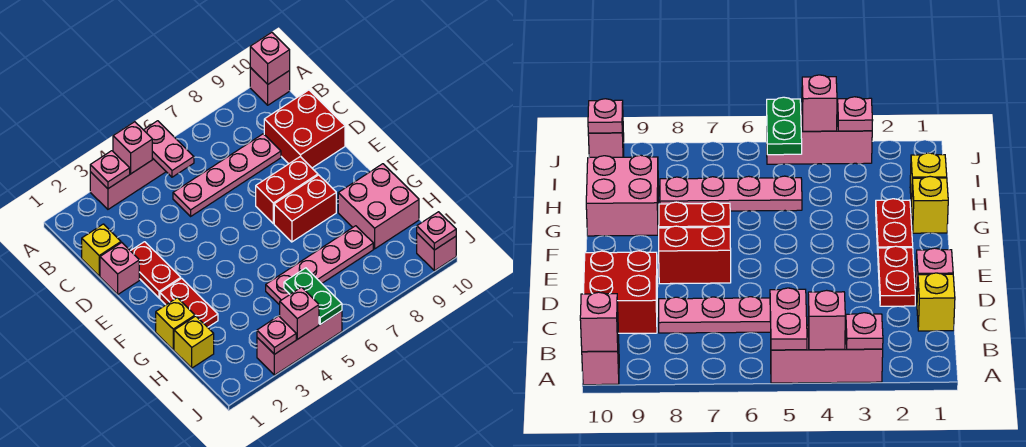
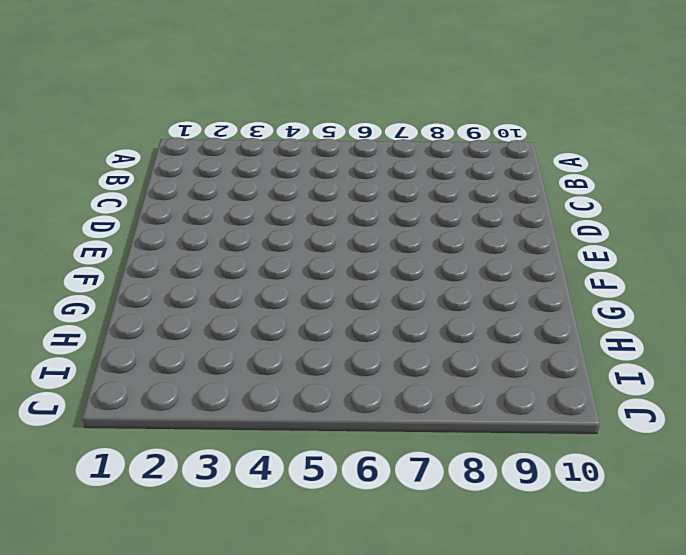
none -> pink brick A3:A5 level 1
none -> pink brick A10 level 1
none -> yellow brick C1 level 1

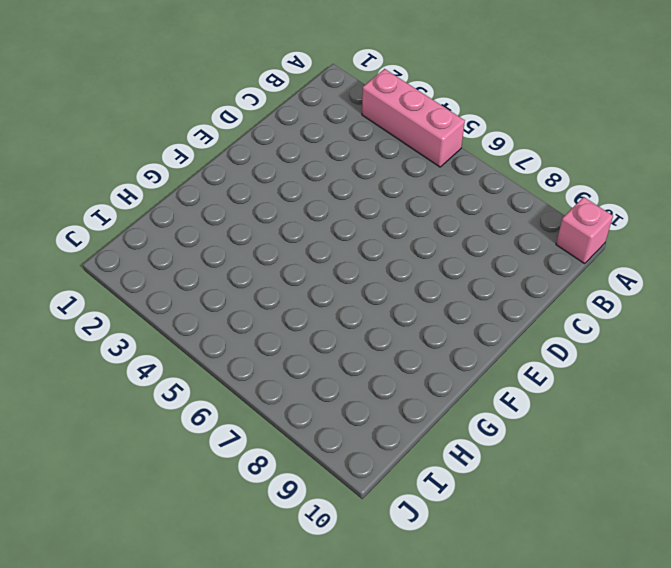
none -> yellow brick C1 level 1
none -> pink plate C5:C8 level 1
none -> red brick C9:D10 level 1

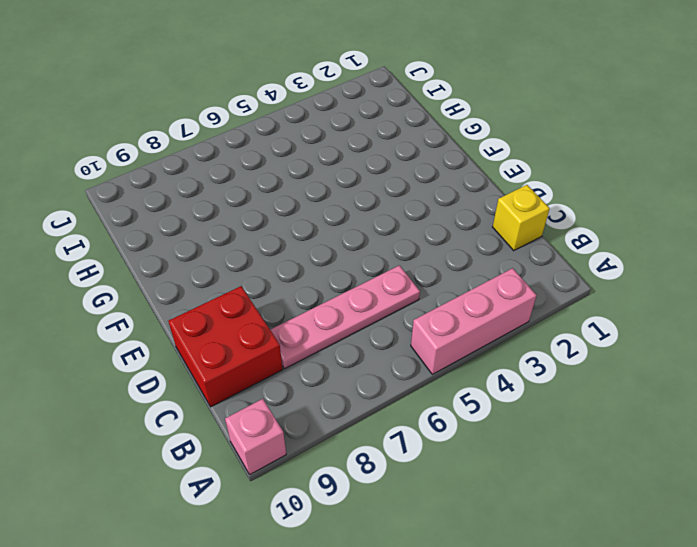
none -> pink brick D1 level 1
none -> red plate D2:E2 level 1
none -> red brick E7:E8 level 1

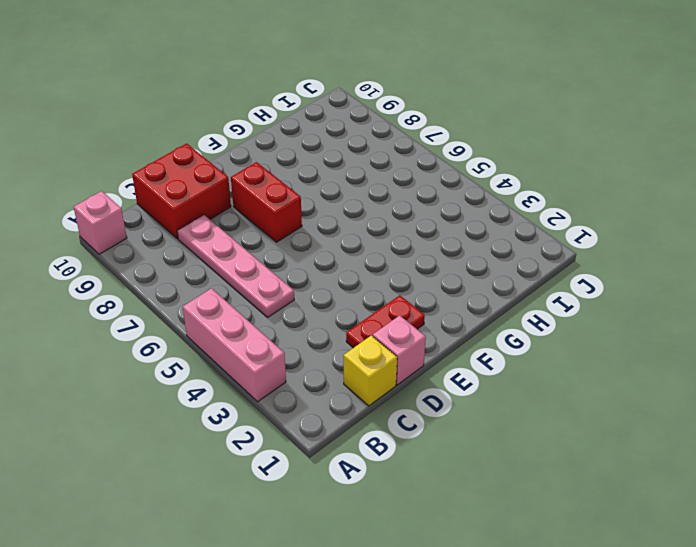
none -> red plate F2:G2 level 1
none -> red brick F7:F8 level 1
none -> yellow brick G1 level 1

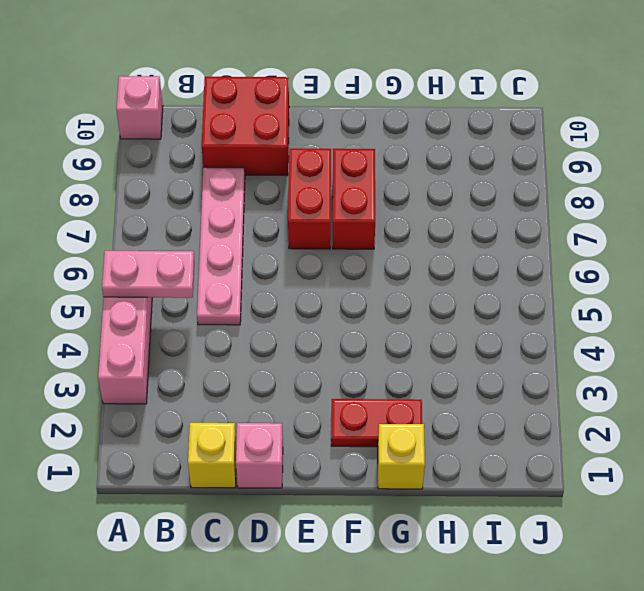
none -> red plate D2:E2 level 1
none -> pink brick G9:H10 level 1
none -> yellow brick H1 level 1

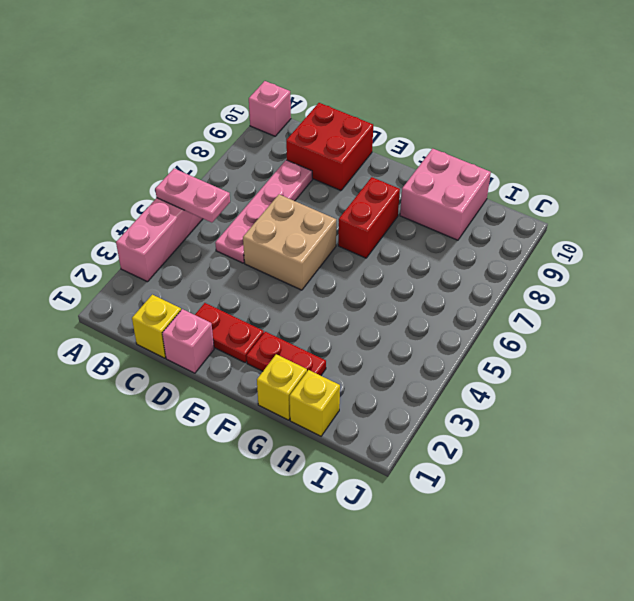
tan brick D5:E6 level 1 -> none
none -> red brick E7:E8 level 1
none -> pink plate H5:H8 level 1
none -> pink brick J3:J5 level 1

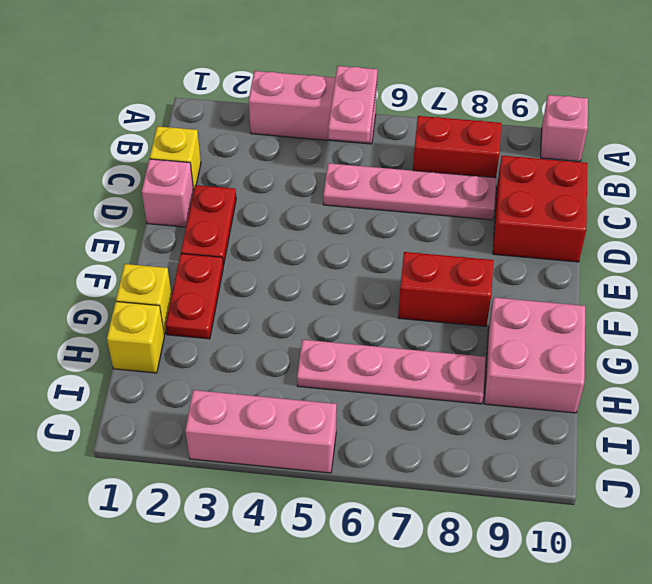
red brick B7:B8 level 1 -> red brick E7:E8 level 1
none -> pink brick J10 level 1
none -> pink plate A3 level 2
none -> pink brick A4 level 2

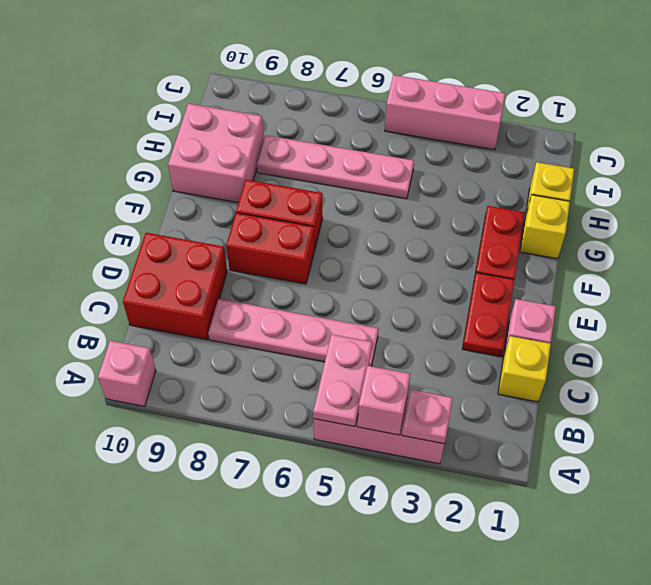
none -> pink brick J10 level 1
none -> pink brick A10 level 2
none -> green plate I5:J5 level 2

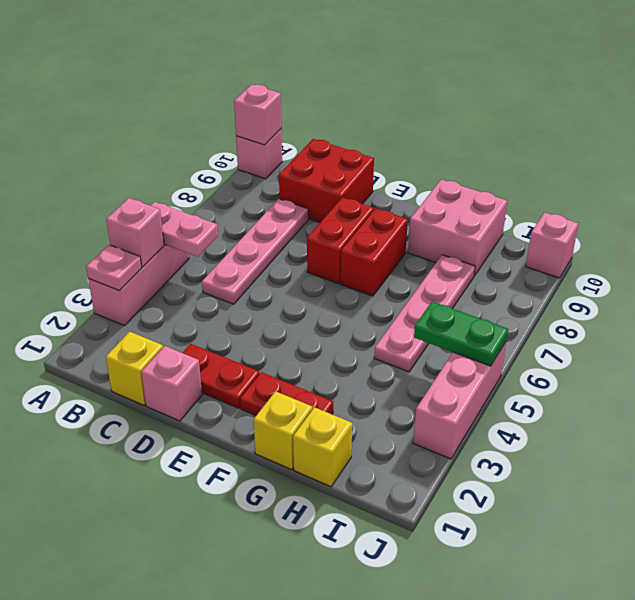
none -> pink plate J3 level 2
none -> pink brick J4 level 2
none -> pink plate J10 level 2

